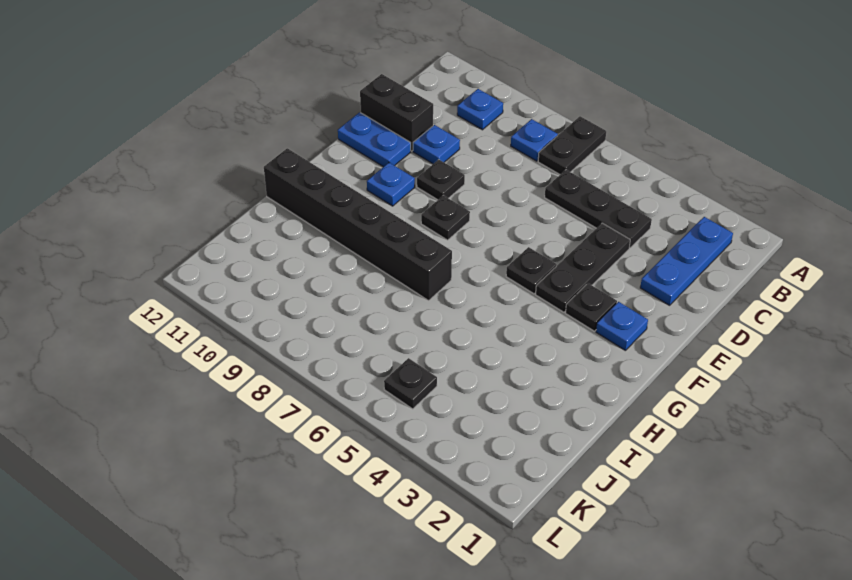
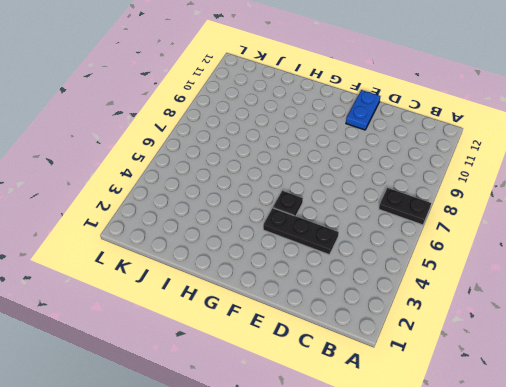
none -> blue plate B2:D2 level 1
none -> blue plate B8 level 1
none -> blue plate B10 level 1

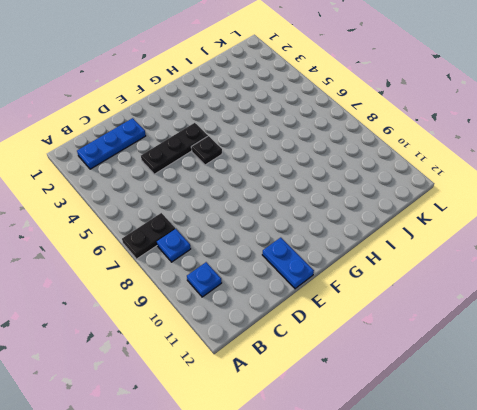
none -> black plate C4:C6 level 1
none -> blue plate D10 level 1
none -> black brick D11:D12 level 1

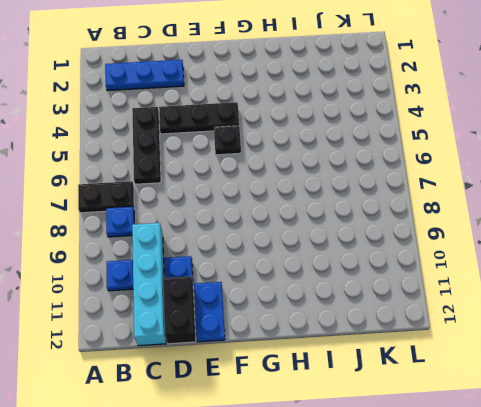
cyan brick C9:C12 level 1 -> none
none -> black plate E9 level 1
none -> blue plate F2 level 1
none -> black plate F3 level 1

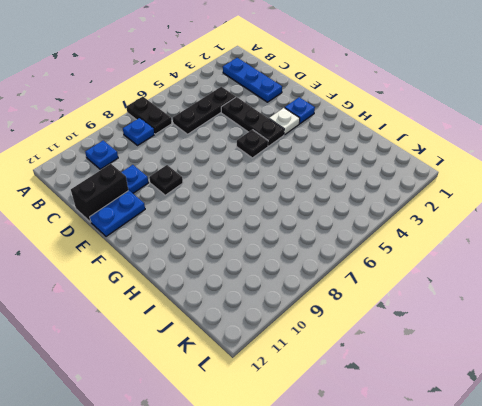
white plate F3 level 1 -> black plate F3 level 1
none -> black plate F8 level 1
none -> blue plate F10 level 1
none -> black brick H7:H12 level 1

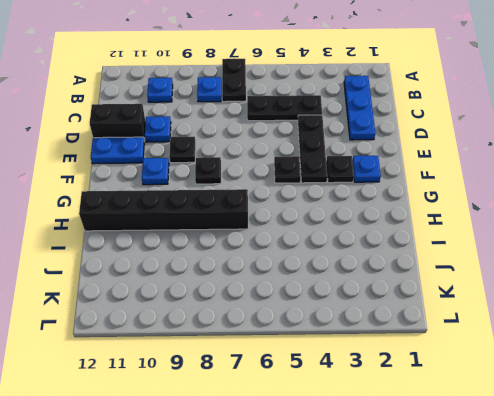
none -> black plate K5 level 1

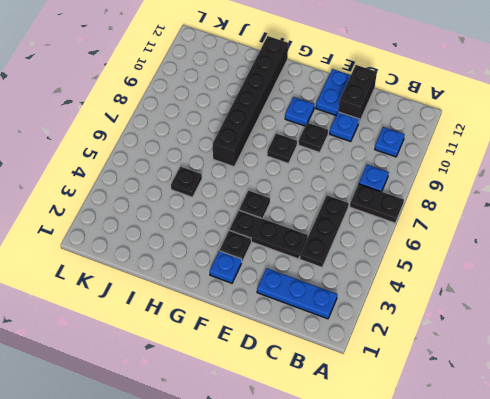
black plate I5 level 1 -> black plate K5 level 1

